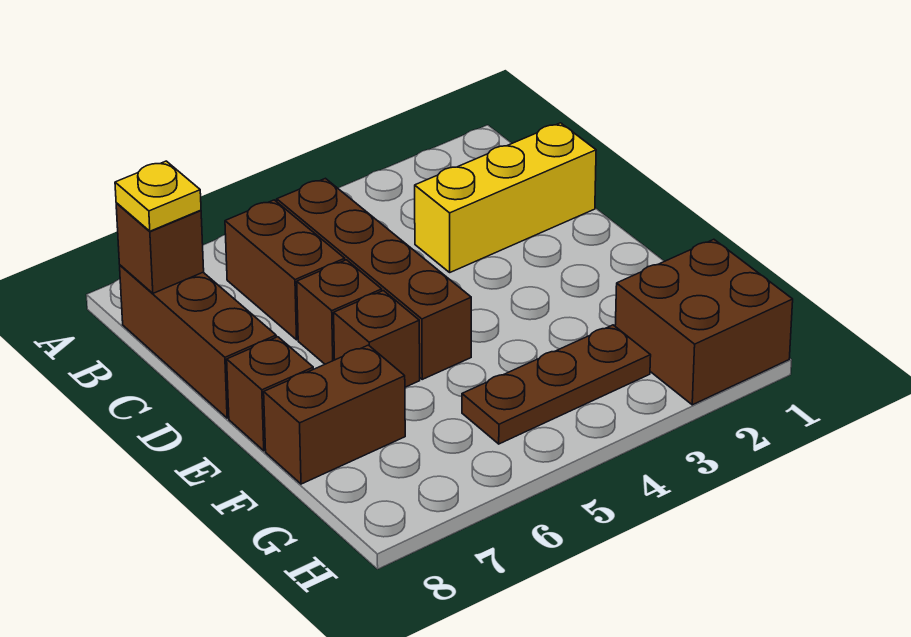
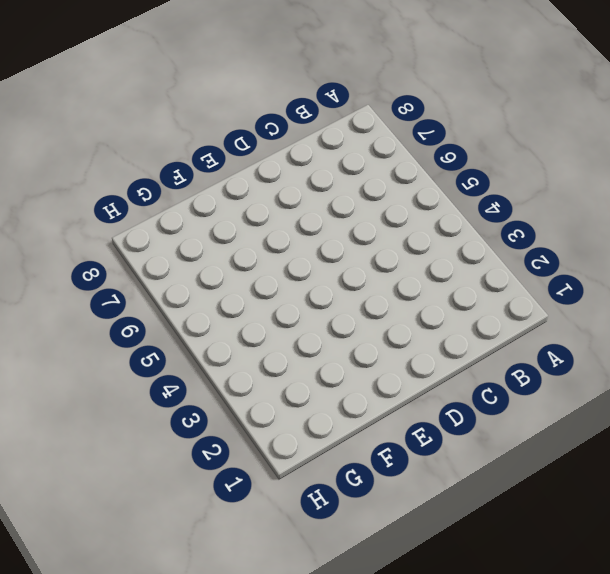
none -> brown brick B5:E5 level 1
none -> brown brick B6:C6 level 1
none -> brown brick B8:D8 level 1

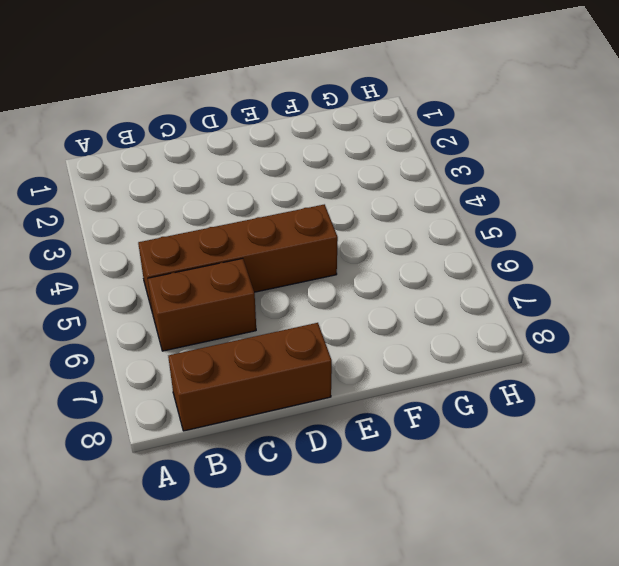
none -> yellow brick C1:C3 level 1
none -> brown brick D6 level 1
none -> brown brick E6 level 1

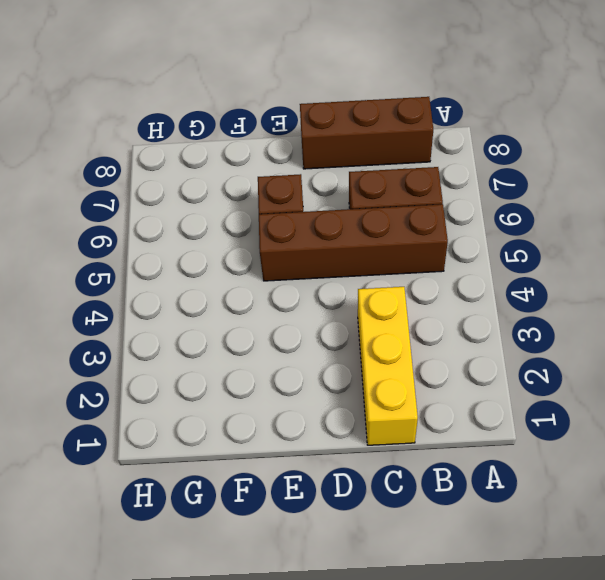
none -> brown brick D6 level 1
none -> brown brick E8 level 1
none -> brown brick F7:F8 level 1

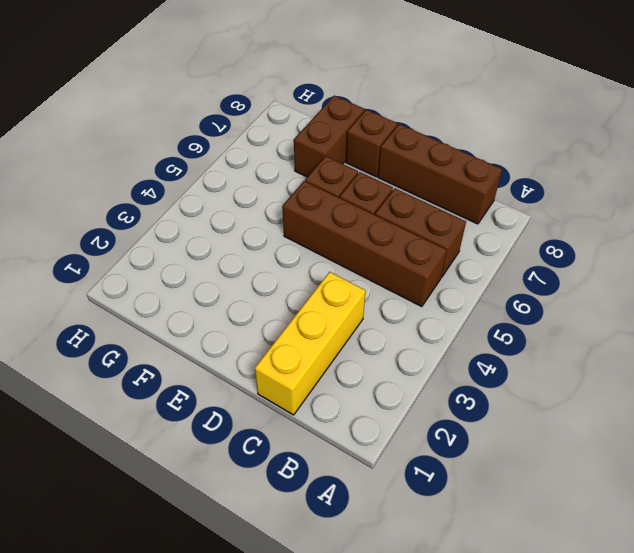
none -> brown brick G1:H2 level 1
none -> brown plate G3:G5 level 1
none -> brown brick B8 level 2

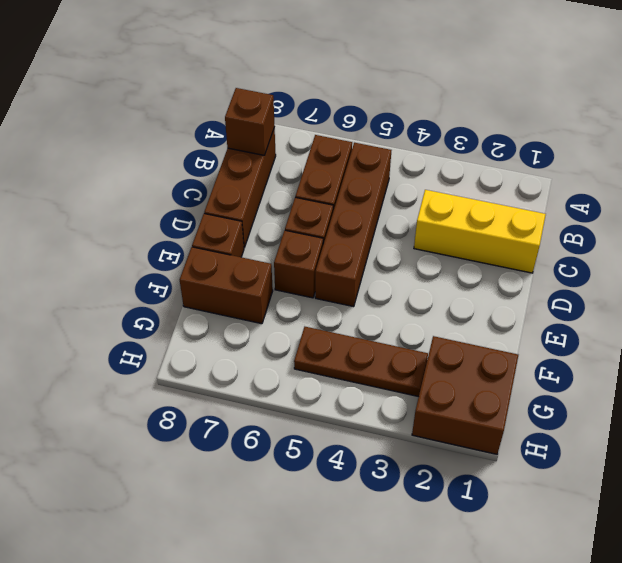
none -> yellow plate B8 level 3

